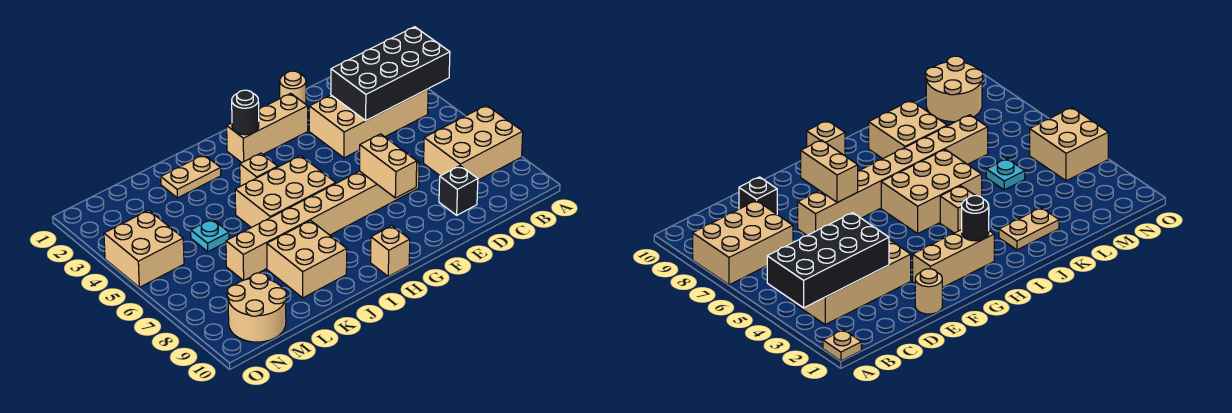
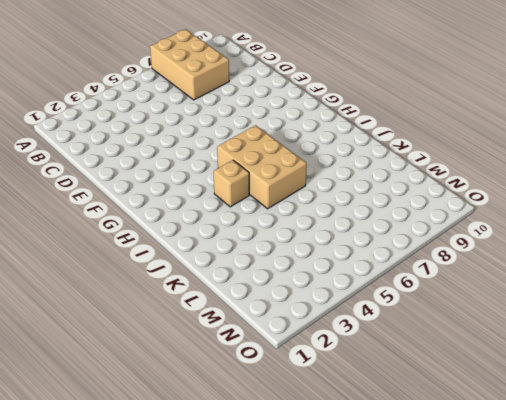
none -> tan plate A1 level 1
none -> tan brick B3:E4 level 1
none -> black brick D9 level 1

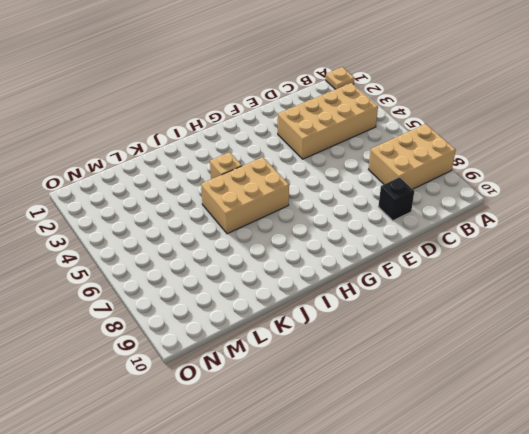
none -> tan round brick E1 level 1
none -> tan brick E7:L7 level 1
none -> tan brick F2:H2 level 1

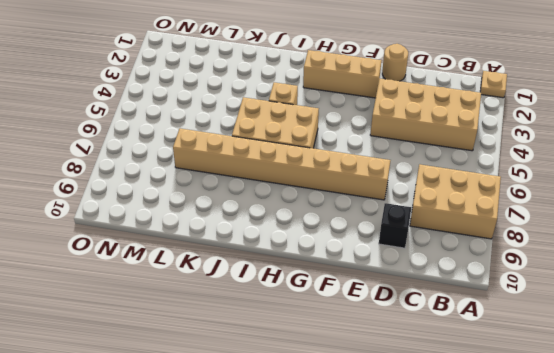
none -> tan brick H10 level 1
none -> tan plate J2:K2 level 1
none -> tan brick J8:K9 level 1

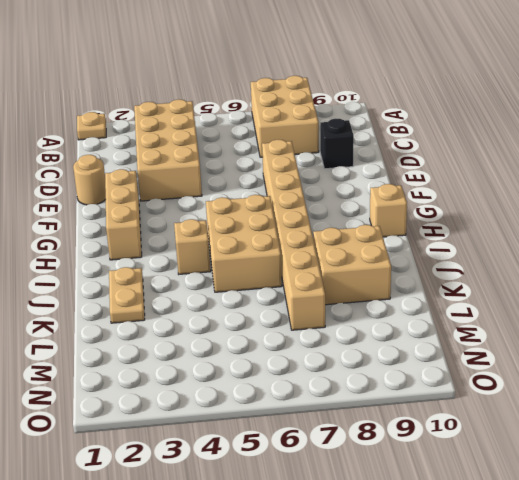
none -> cyan plate L5 level 1
none -> tan round brick M9:N10 level 1
none -> tan brick N4:O5 level 1

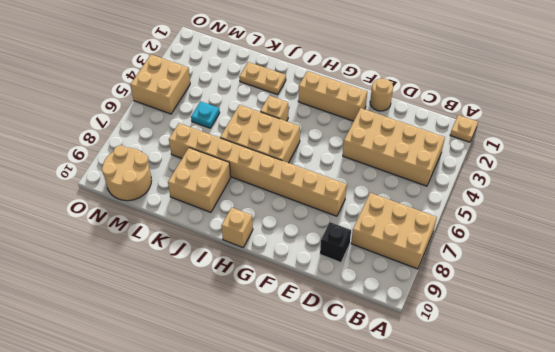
none -> black brick A3:D4 level 2
none -> tan brick F7:F8 level 2
none -> black round brick H2 level 2

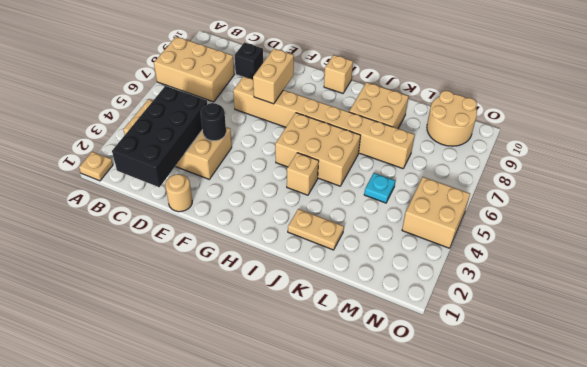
black brick C1:D4 level 2 -> black brick A3:D4 level 2
black round brick E4 level 2 -> black round brick H2 level 2
none -> tan brick F2:H2 level 1

